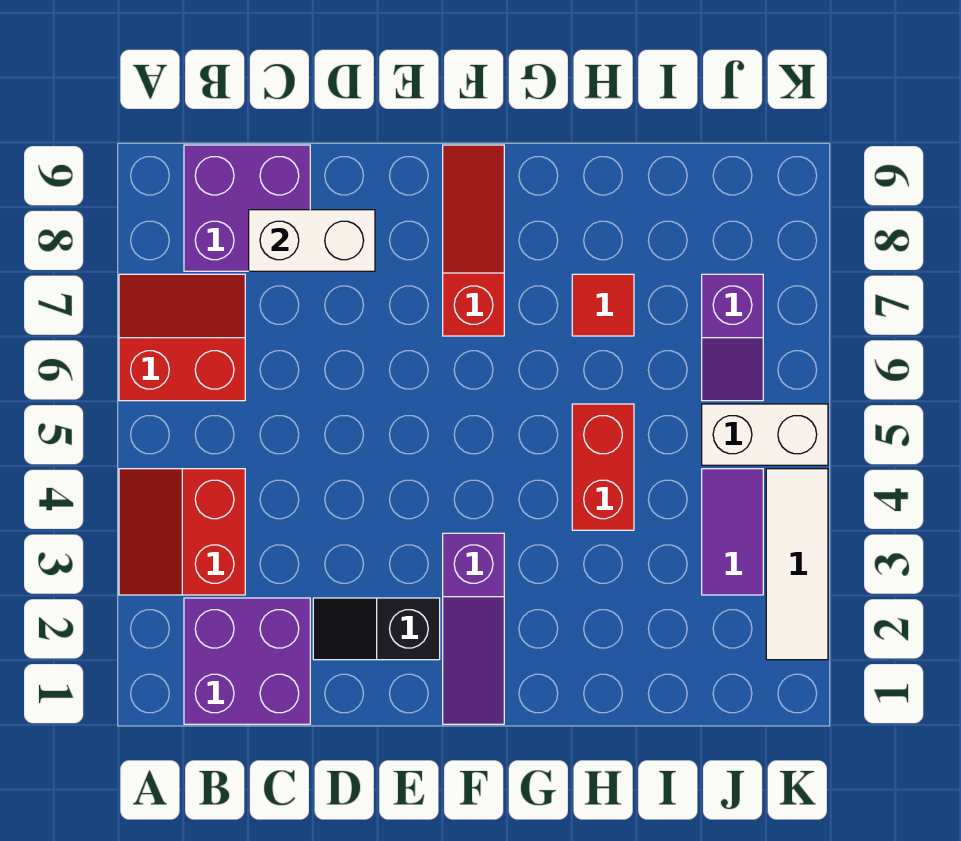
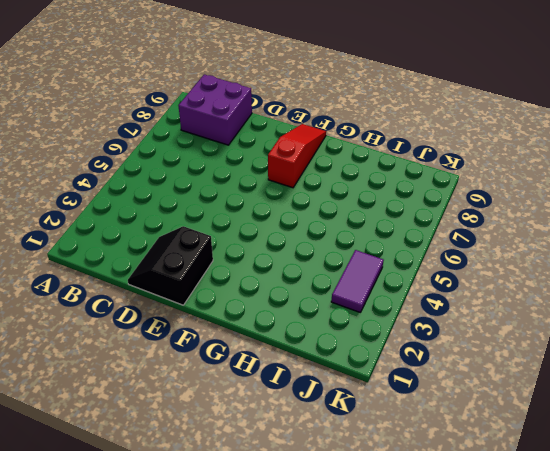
black slope D1:E2 level 1 top E -> black slope D2:E2 level 1 top E
none -> red slope A3:B4 level 1 top B
none -> red slope A6:B7 level 1 top 6
none -> purple brick B1:C2 level 1

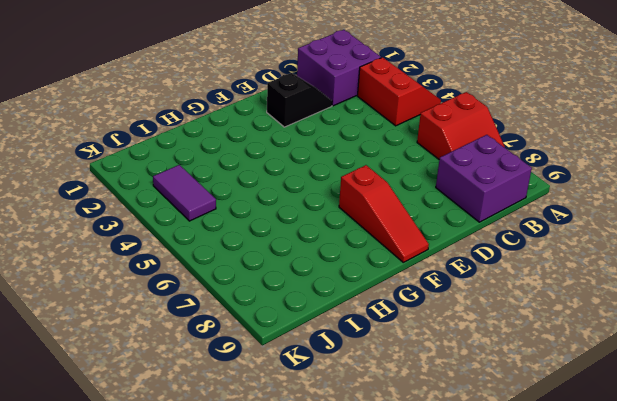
none -> purple slope F1:F3 level 1 top 3
none -> red brick H4:H5 level 1
none -> red tile H7 level 1

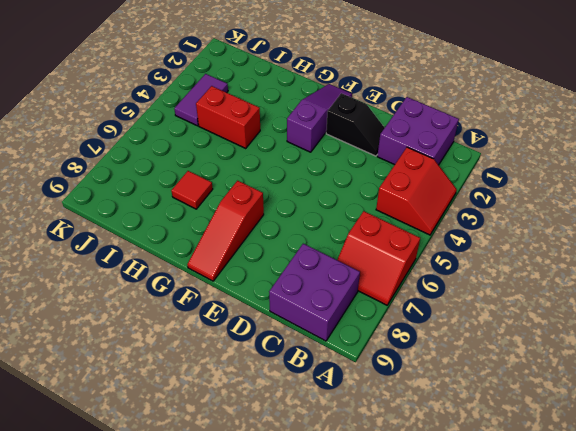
red brick H4:I4 level 1 -> red brick H4:H5 level 1
none -> white brick J5:K5 level 1
none -> purple slope J6:J7 level 1 top 7
none -> white tile K2:K4 level 1

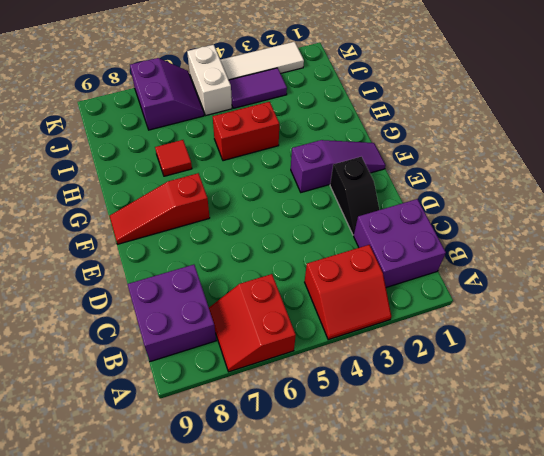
purple slope J6:K7 level 1 top 7 -> purple slope J6:J7 level 1 top 7
none -> white brick C8:D8 level 2

